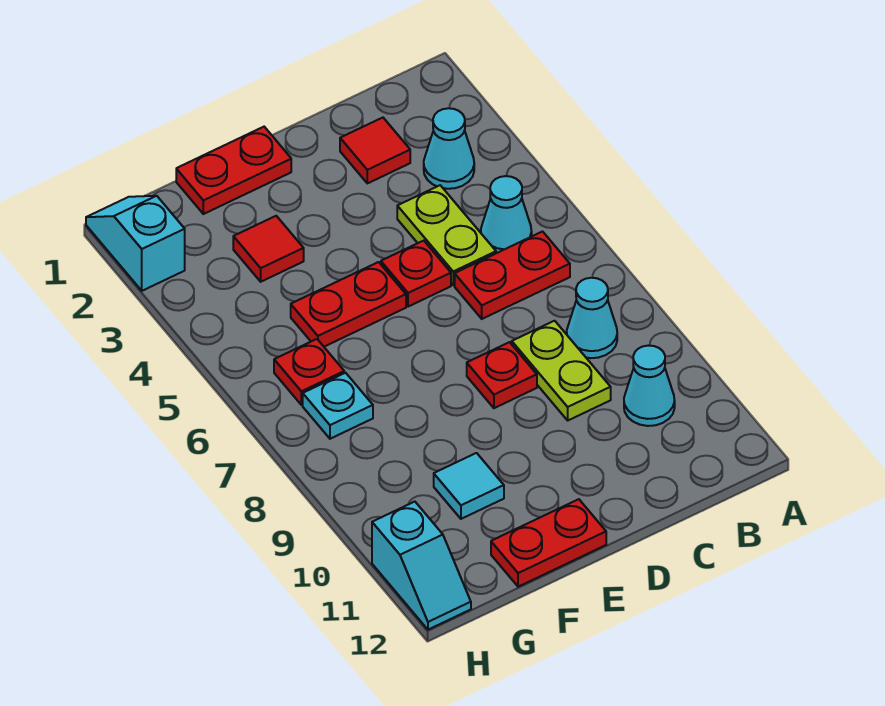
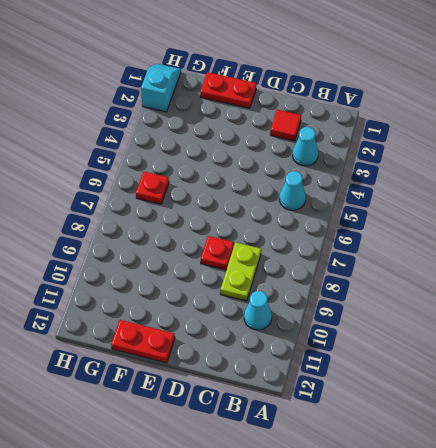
none -> red plate B6:C6 level 1
none -> cyan cone B8 level 1
none -> lime plate C4:C5 level 1

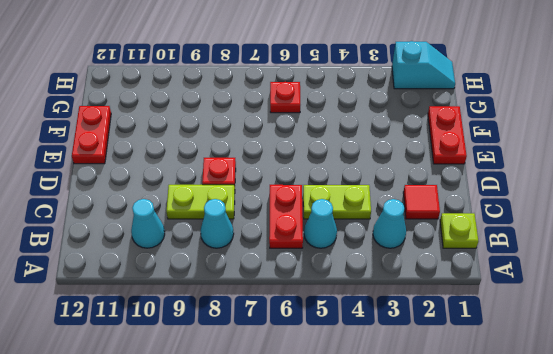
lime plate B1 level 1 -> none
none -> red plate D5 level 1
none -> red plate E5:F5 level 1
none -> red tile F3 level 1

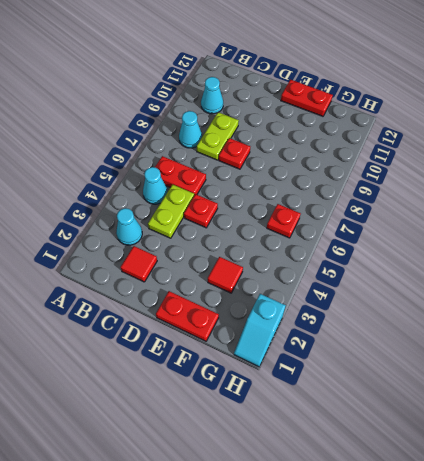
none -> red plate E5:F5 level 1
none -> cyan tile F10 level 1
none -> cyan plate G7 level 1

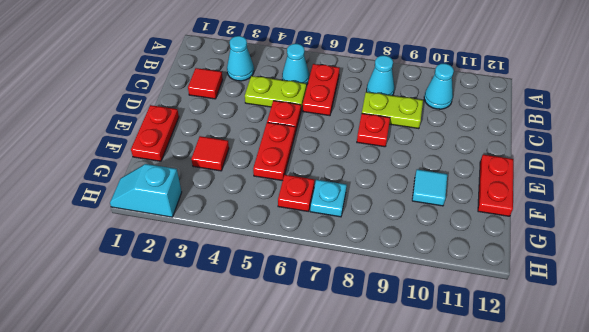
none -> cyan slope H11:H12 level 1 top 11

